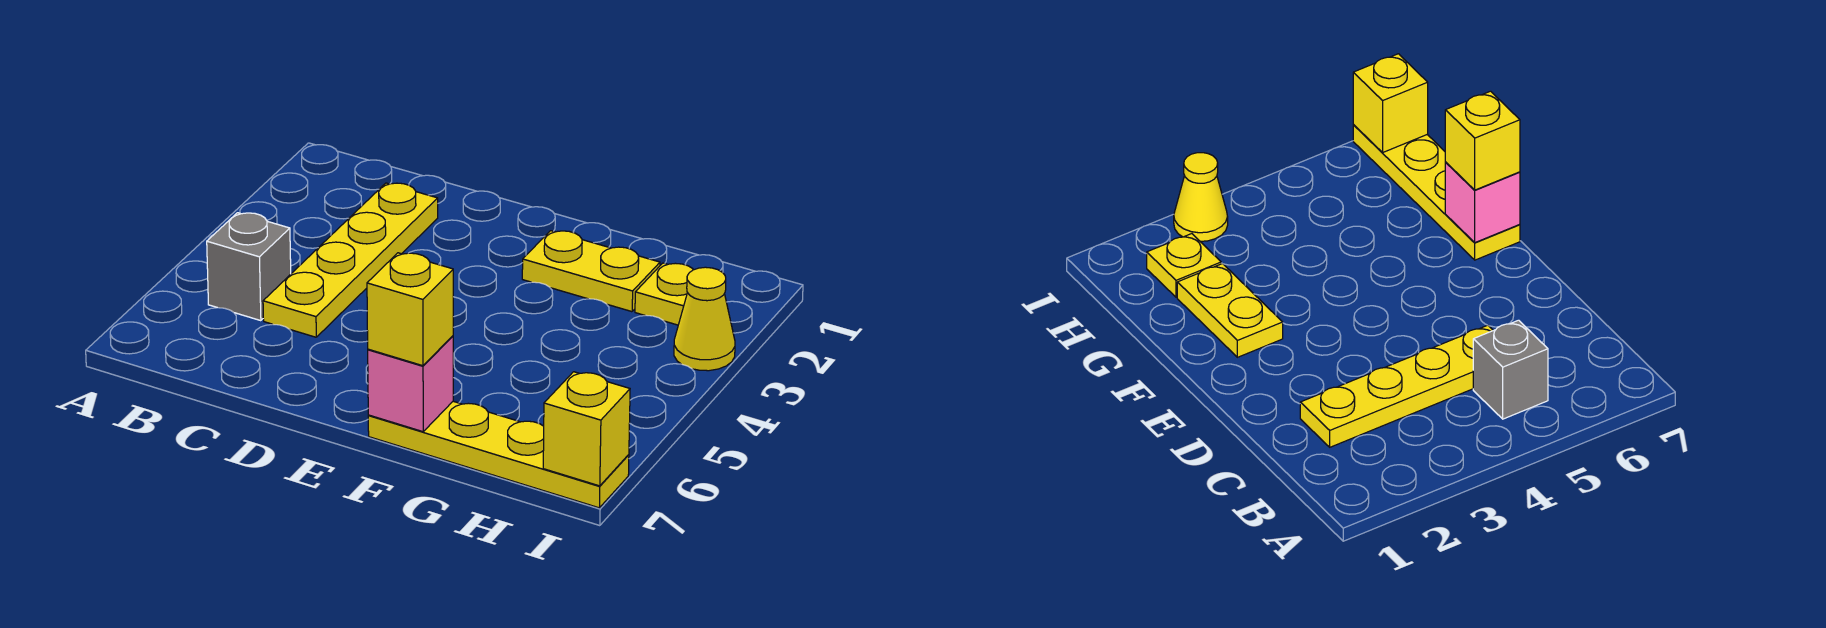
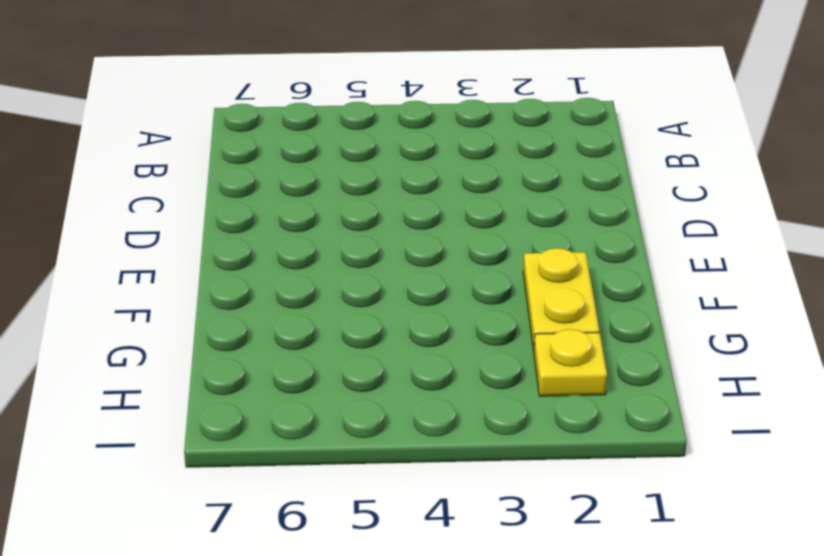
none -> grey brick B5 level 1
none -> yellow plate C2:C5 level 1

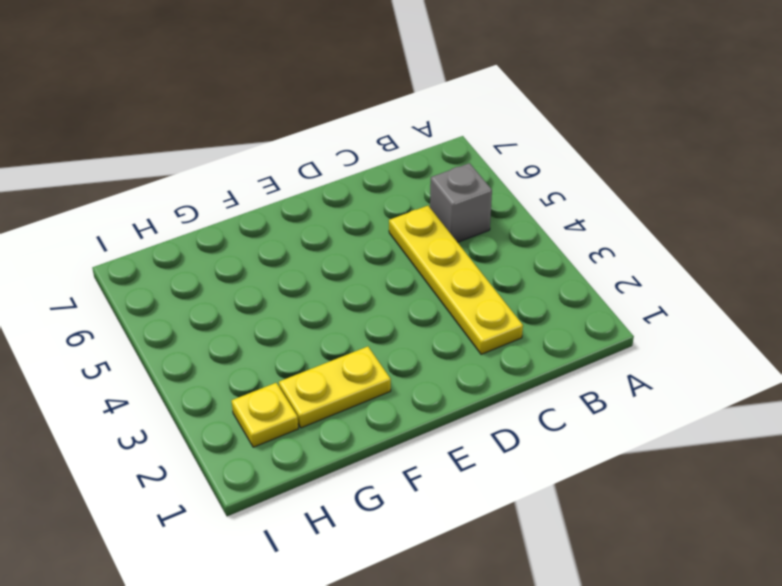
none -> yellow plate F7:I7 level 1
none -> yellow cone I3 level 1

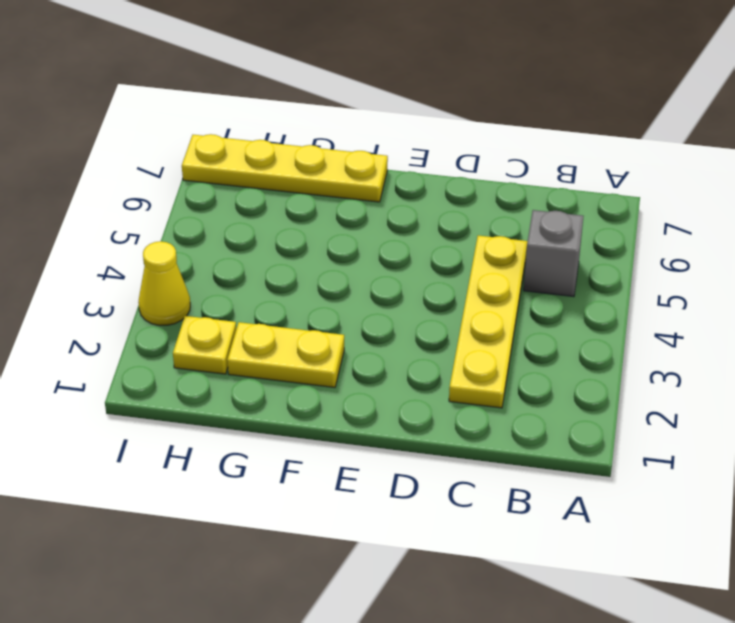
none -> pink brick F7 level 2
none -> yellow brick I7 level 2

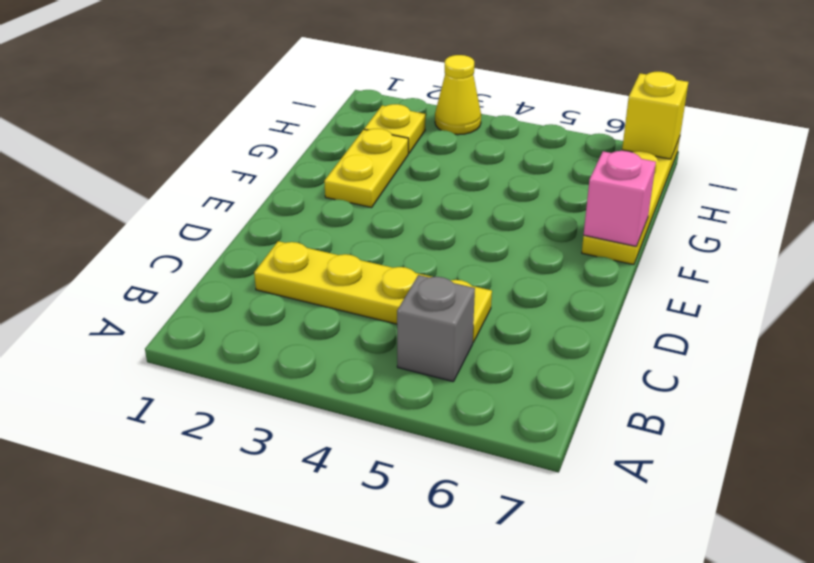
none -> yellow brick F7 level 3

